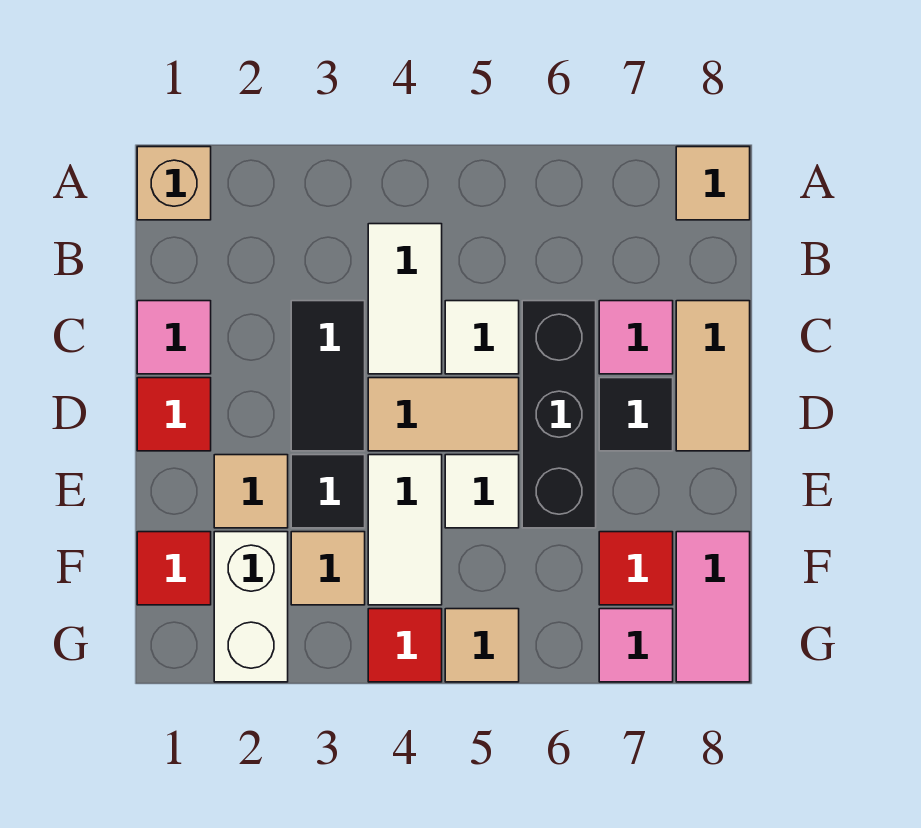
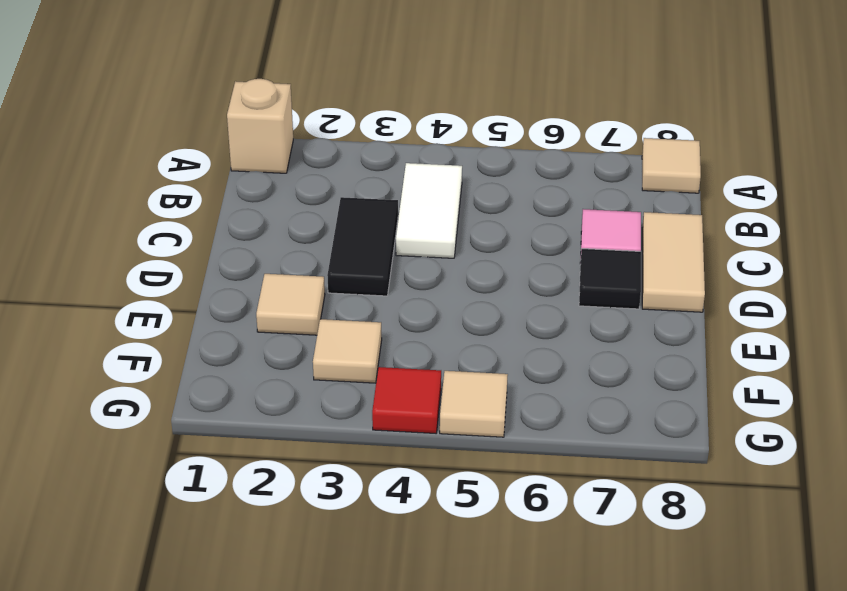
none -> pink tile C1 level 1
none -> white tile C5 level 1
none -> black brick C6:E6 level 1

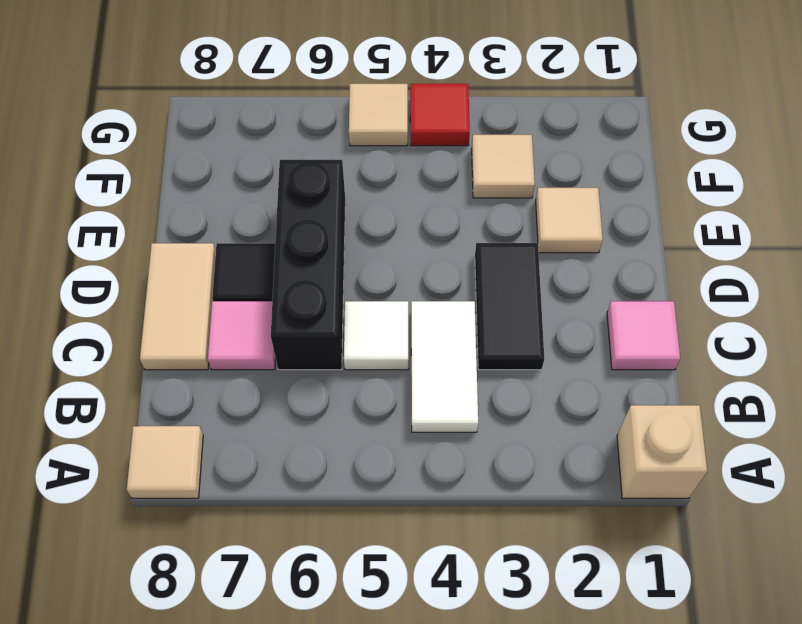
none -> red tile D1 level 1
none -> tan tile D4:D5 level 1
none -> black tile E3 level 1

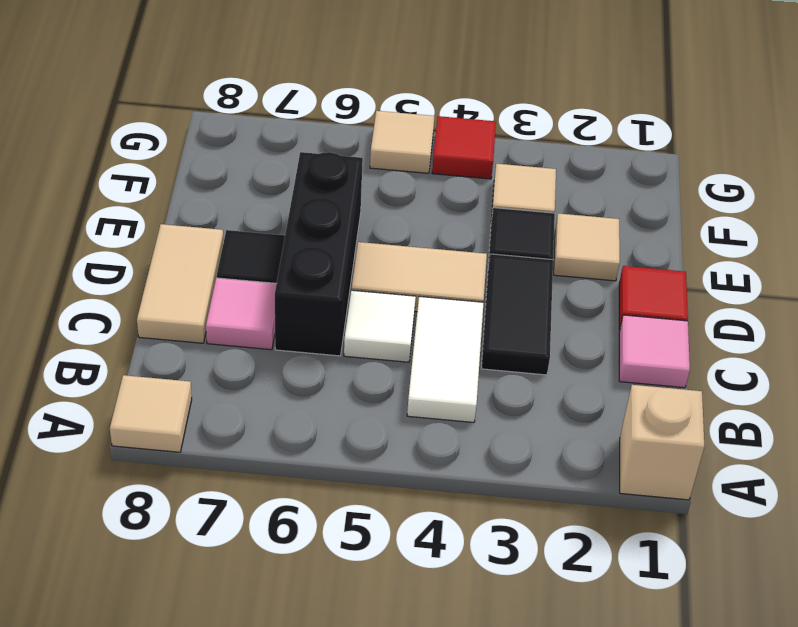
none -> white tile E4:F4 level 1
none -> white tile E5 level 1
none -> red tile F1 level 1

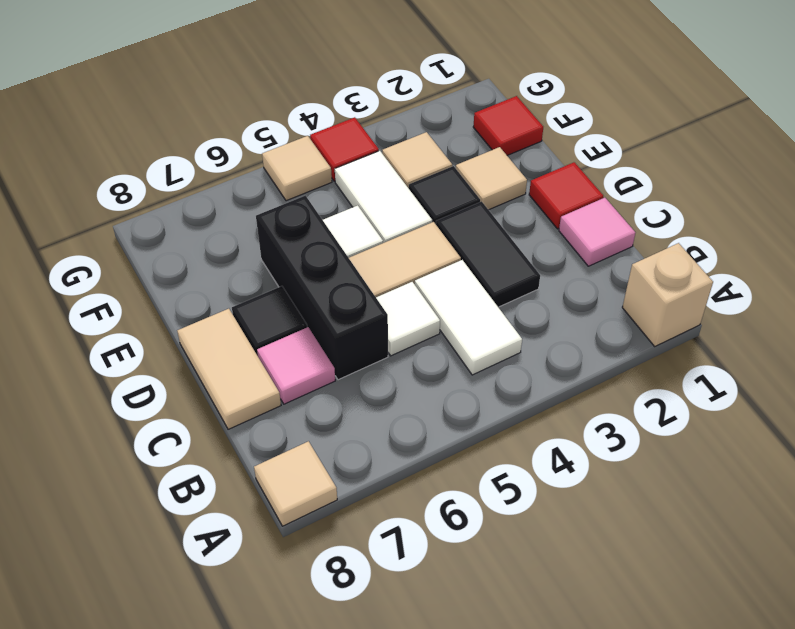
none -> white brick F2:G2 level 1
none -> red tile F7 level 1
none -> pink tile F8:G8 level 1

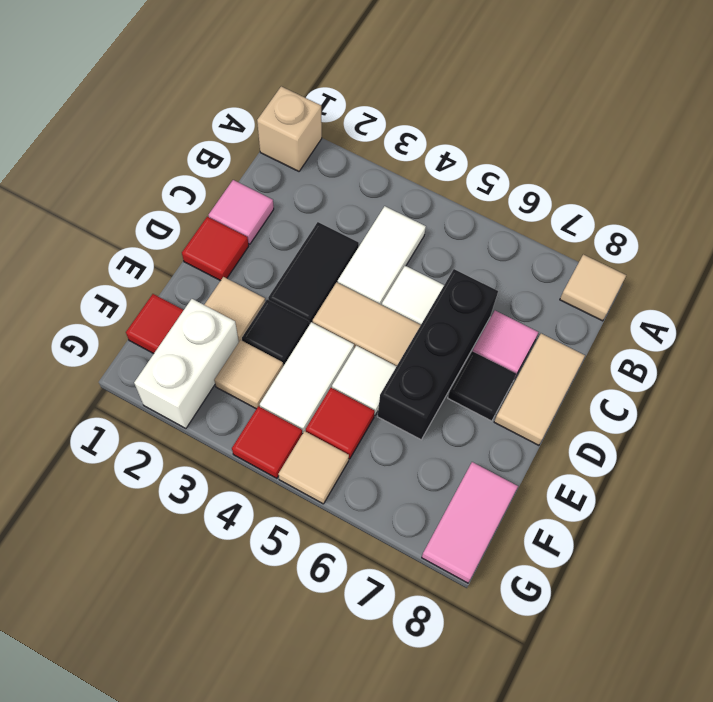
red tile F5 level 1 -> red tile F7 level 1
none -> pink tile G7 level 1

